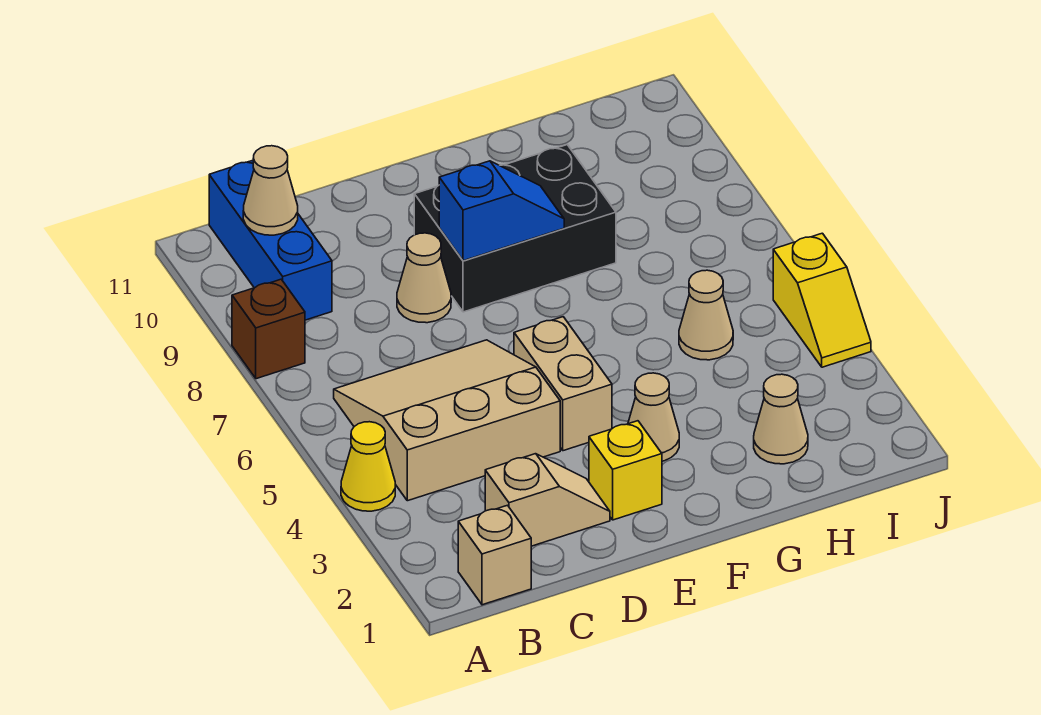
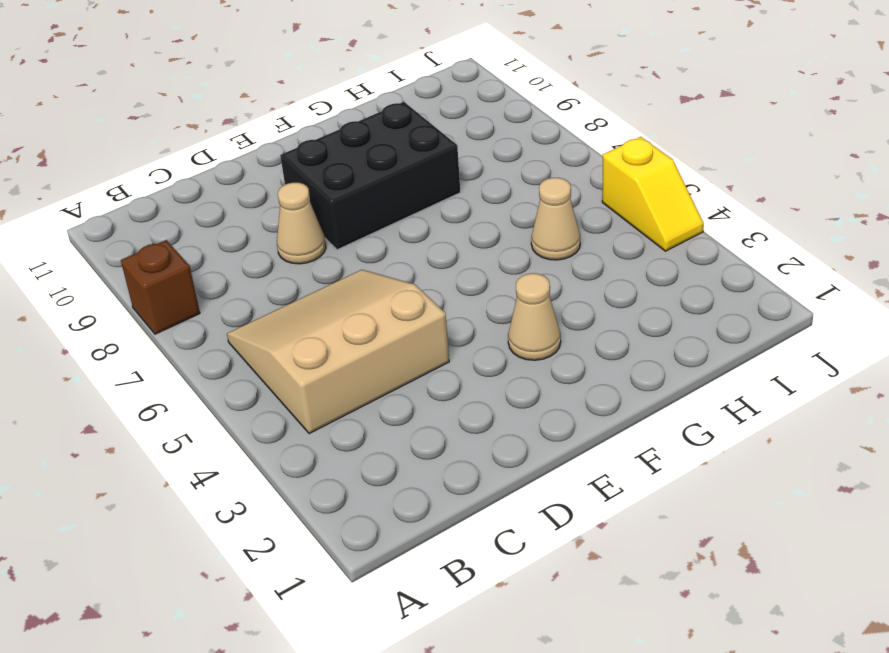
none -> yellow cone A4 level 1
none -> tan brick B1 level 1
none -> blue brick B9:B11 level 1

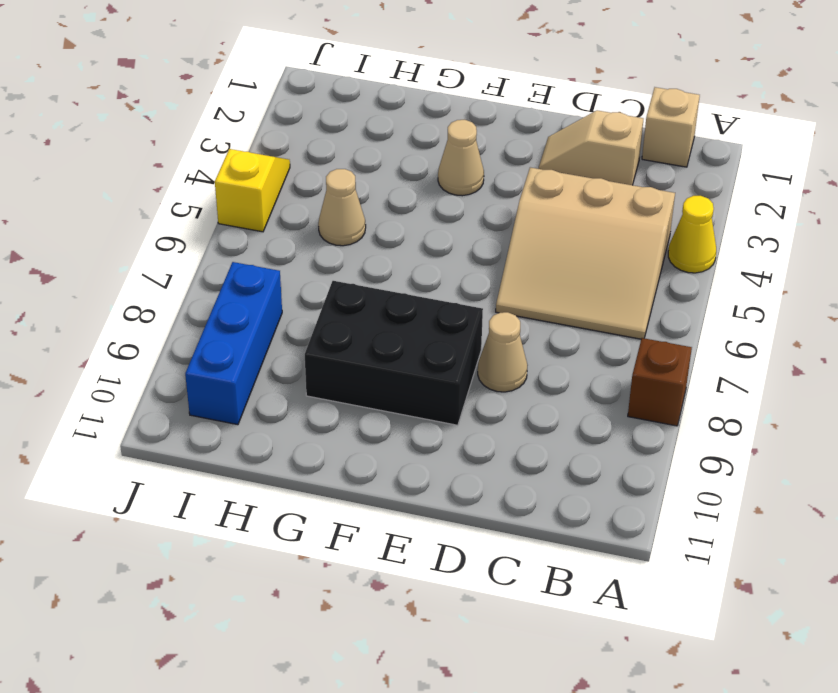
blue brick I8:I10 level 1 -> blue brick B9:B11 level 1
none -> yellow brick E2 level 1
none -> tan brick E4:E5 level 1
none -> tan cone H2 level 1

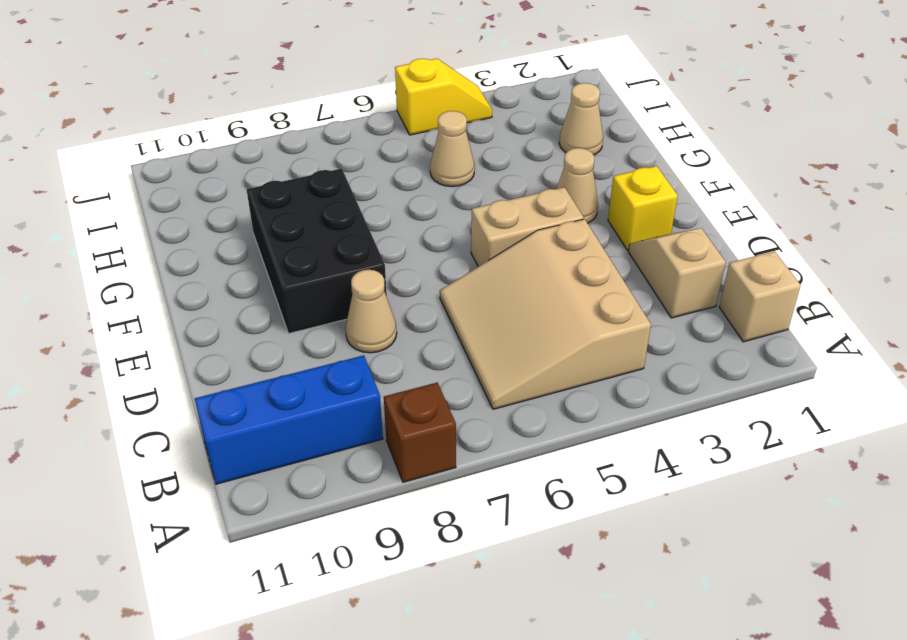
none -> yellow cone A4 level 1
none -> tan cone B10 level 2
none -> blue slope E8:F8 level 2 top E

